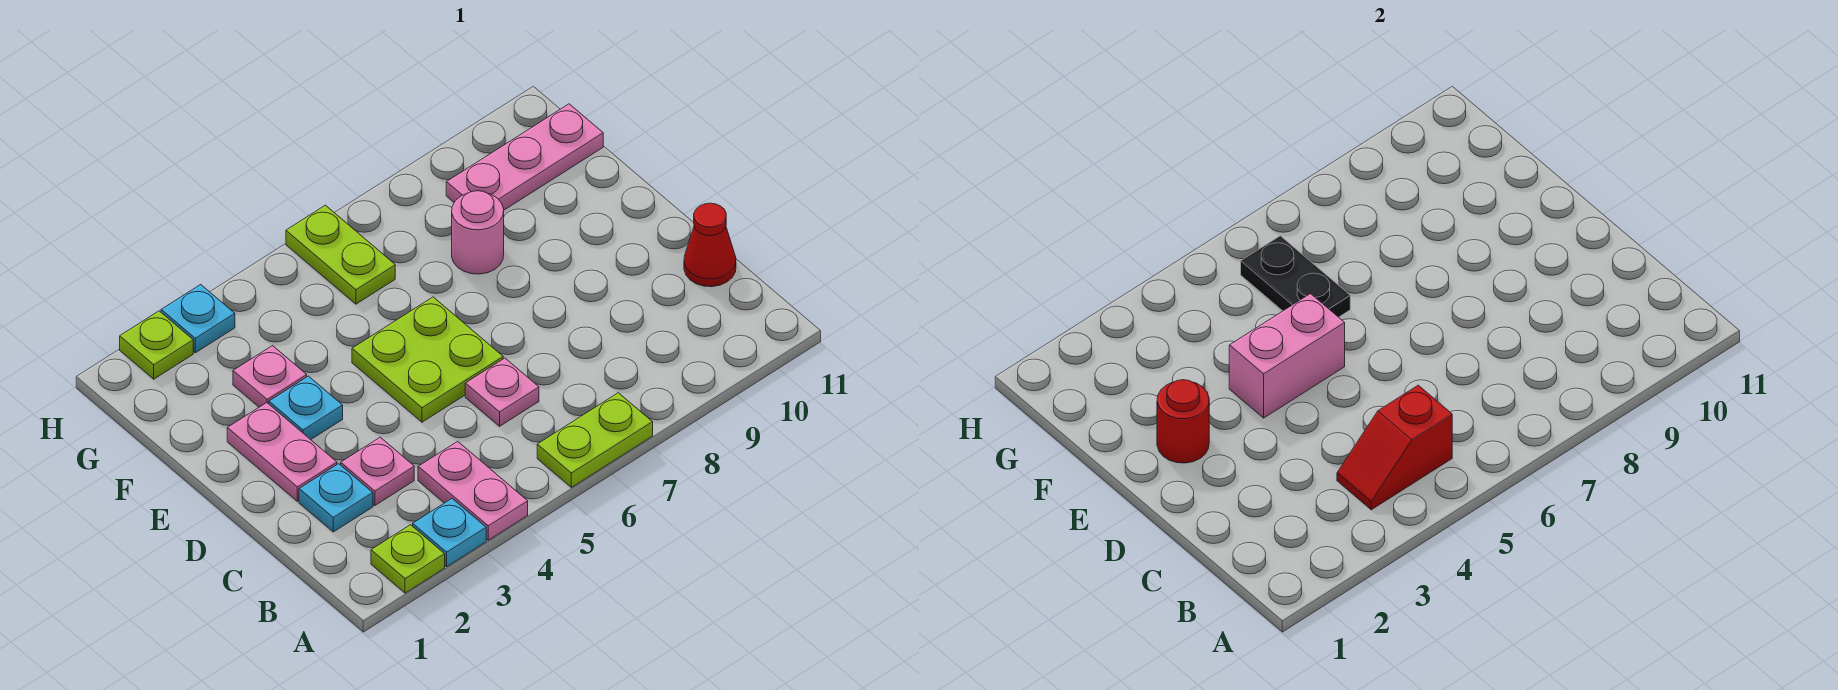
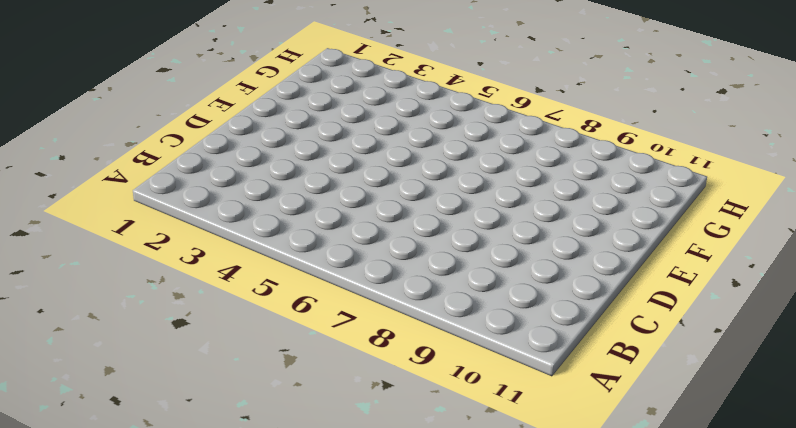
none -> lime plate A2 level 1
none -> cyan plate A3 level 1
none -> pink plate A4:B4 level 1

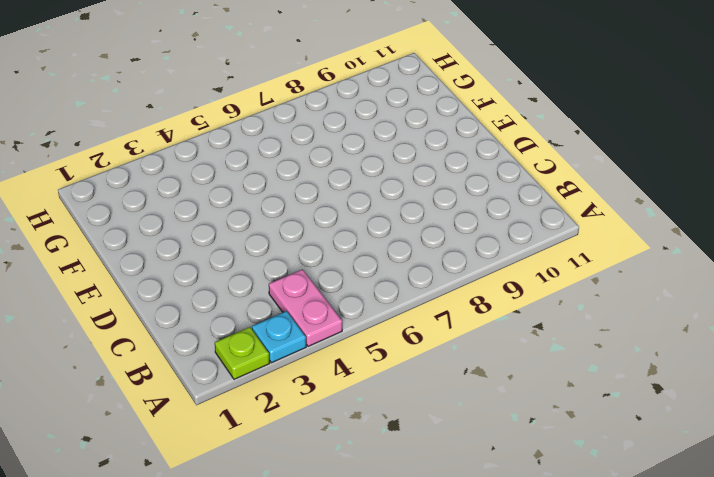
none -> lime plate A6:A7 level 1
none -> cyan plate C2 level 1
none -> pink plate C3 level 1

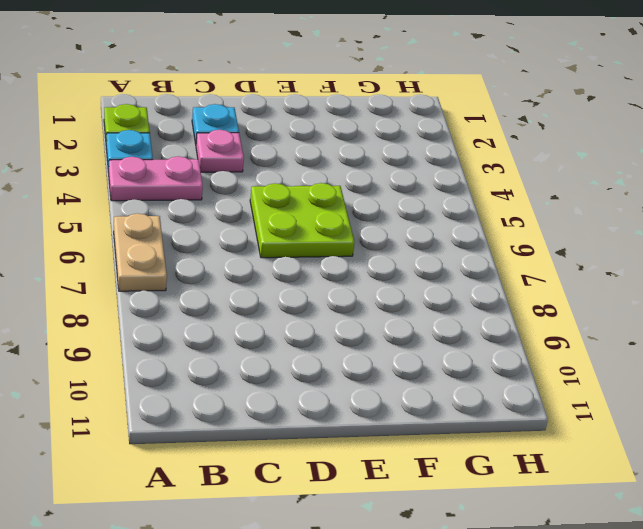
tan plate A6:A7 level 1 -> lime plate A6:A7 level 1
none -> pink plate C6 level 1
none -> red cone C11 level 1
none -> pink plate D2:E2 level 1

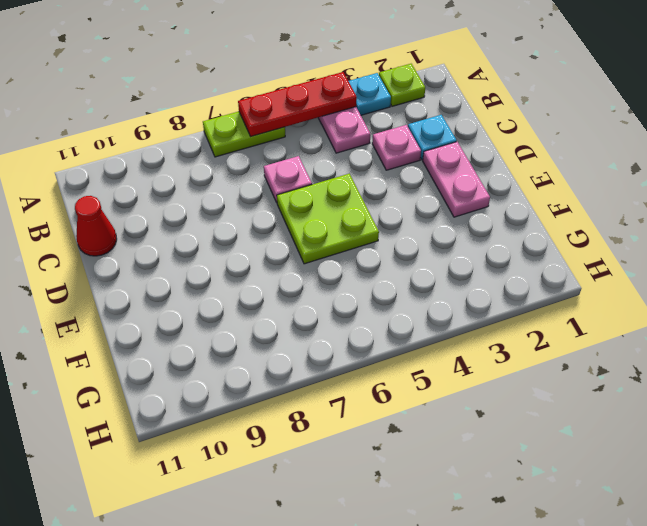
red plate A4:A6 level 2 -> none
none -> cyan plate E3 level 1
none -> pink plate F3 level 1
none -> pink round brick F8 level 1

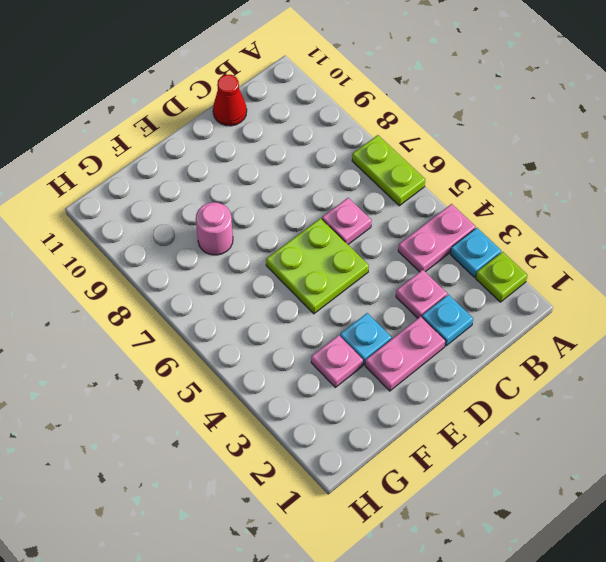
none -> lime plate G6:H6 level 1
none -> pink plate G9:G11 level 1
none -> lime plate H2 level 1

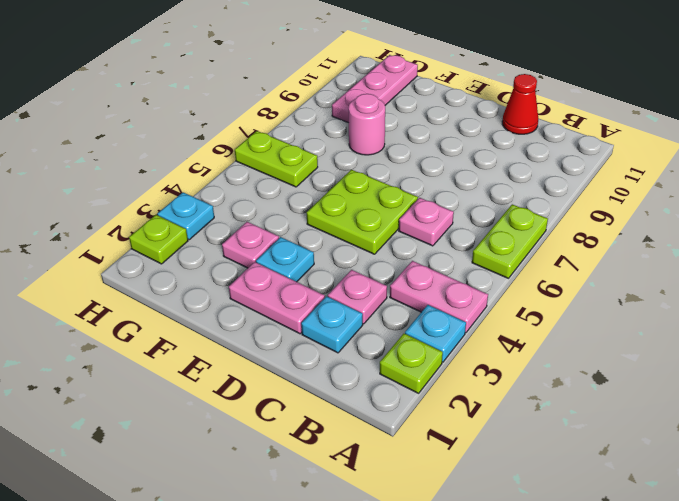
none -> red slope B4:B5 level 2 top 5
none -> red round brick E2 level 2
none -> pink brick E4:E5 level 2

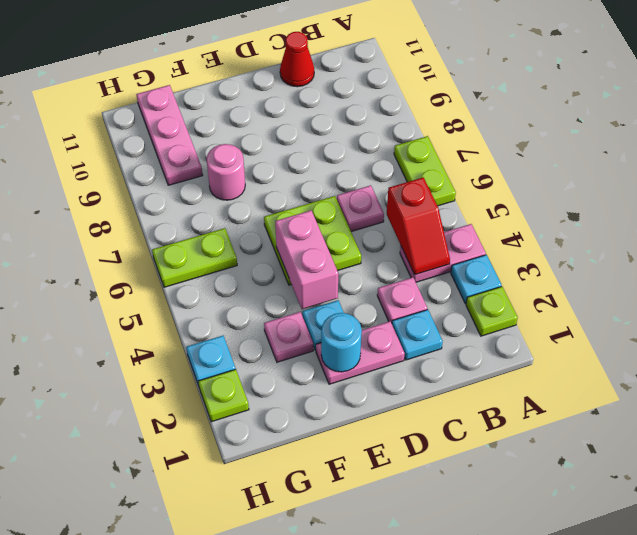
cyan round brick E2 level 2 -> red round brick E2 level 2
none -> black plate F6:G6 level 2

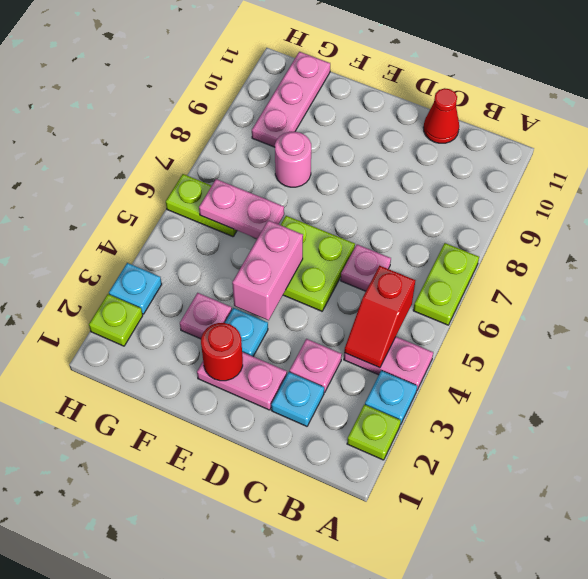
pink plate F6:G6 level 2 -> black plate F6:G6 level 2

